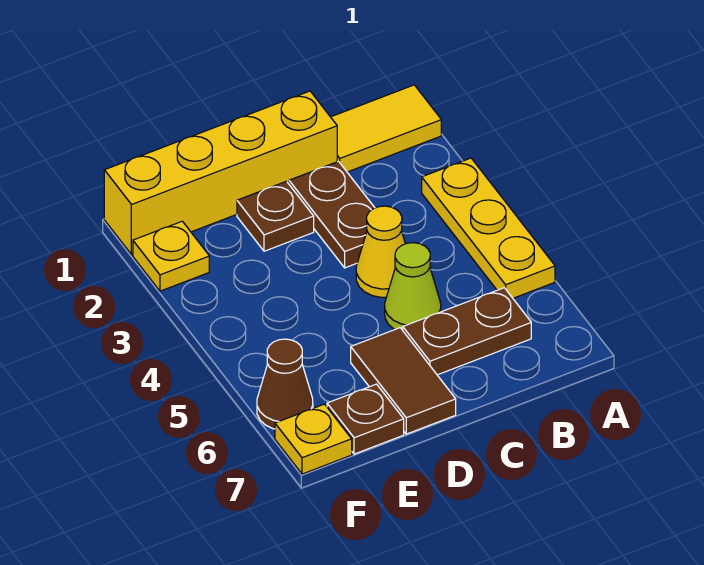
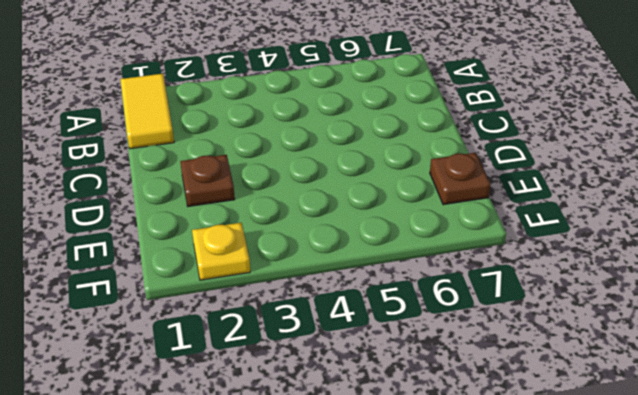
none -> yellow plate A3:A5 level 1
none -> brown plate B6:C6 level 1
none -> yellow brick C1:F1 level 1

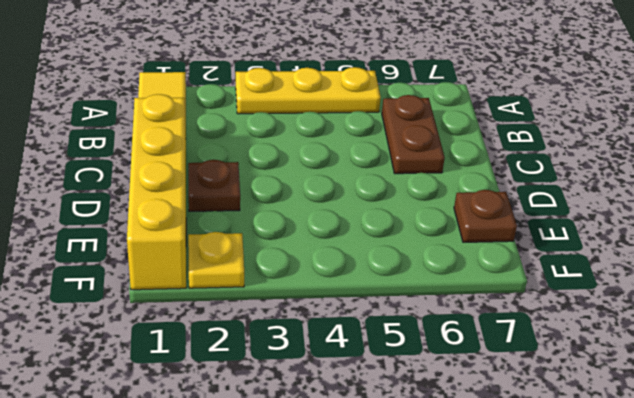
none -> brown plate C2:C3 level 1
none -> yellow cone C4 level 1
none -> lime cone C5 level 1

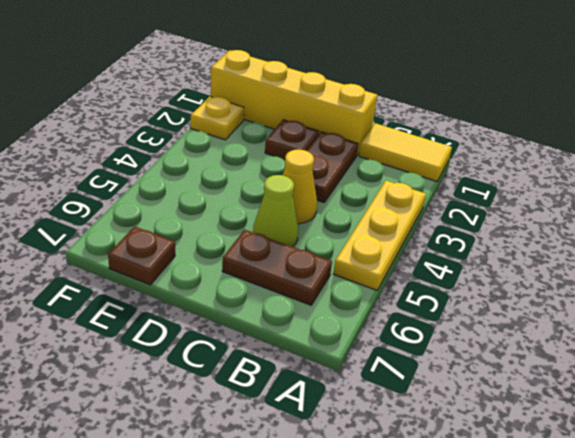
none -> brown tile D6:D7 level 1
none -> brown cone F6 level 1
none -> yellow plate F7 level 1

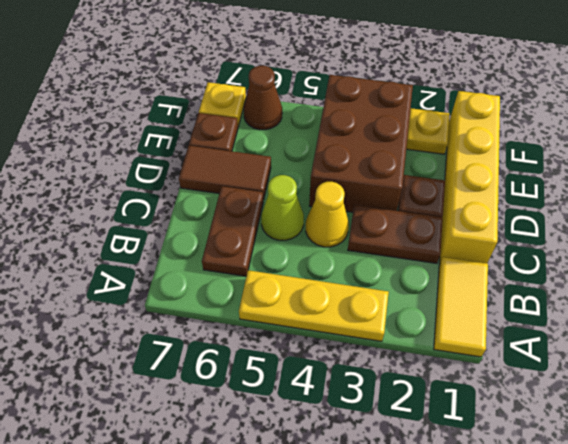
brown brick D3:F4 level 1 -> none

